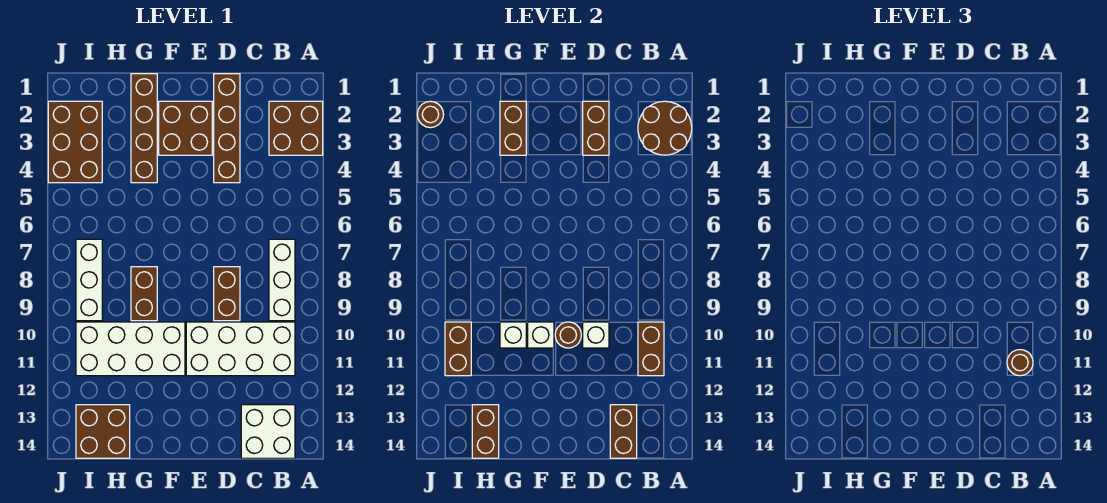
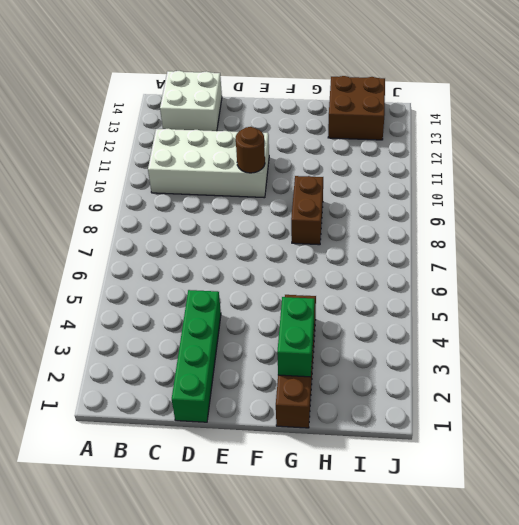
green brick D1:D4 level 1 -> brown brick D1:D4 level 1
green brick G2:G3 level 2 -> brown brick G2:G3 level 2
none -> brown brick A2:B3 level 1
none -> white brick B7:B9 level 1
none -> brown brick D8:D9 level 1

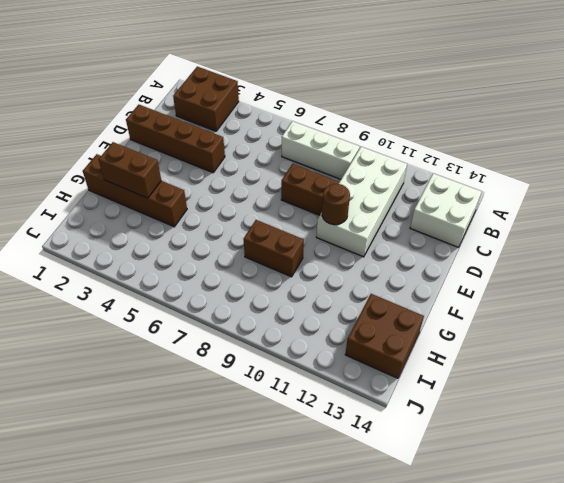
none -> brown brick E2:F3 level 1
none -> white brick F10:I11 level 1
none -> brown brick I2:J4 level 1

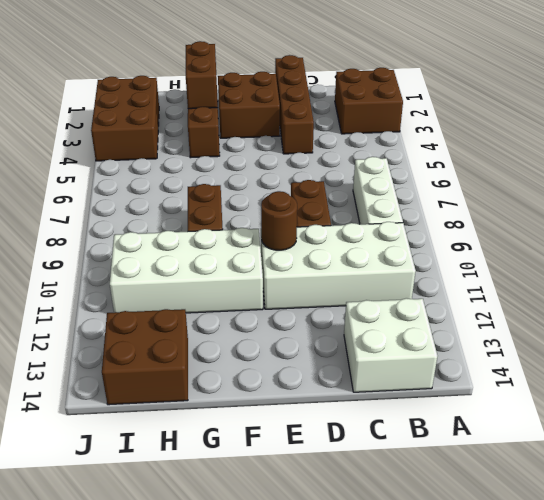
none -> white brick I7:I9 level 1
none -> brown round brick A2:B3 level 2
none -> brown brick B10:B11 level 2

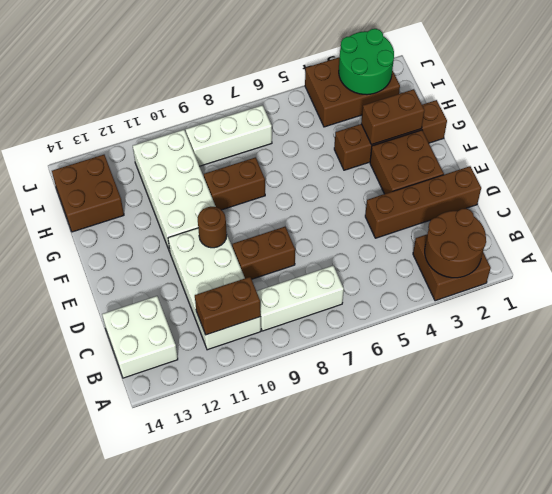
green round brick I2:J3 level 2 -> brown round brick J2 level 2
none -> brown brick C13:C14 level 2
none -> brown brick D2:D3 level 2
none -> white brick D10 level 2

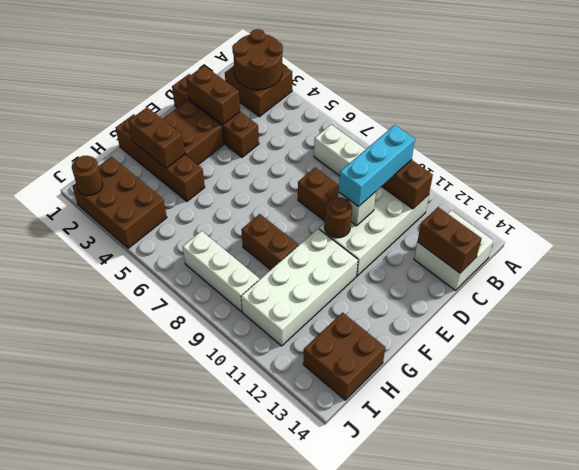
cyan brick B10:D10 level 3 -> none
none -> white brick F10 level 2
none -> white brick G10 level 2
none -> brown brick H13:H14 level 2

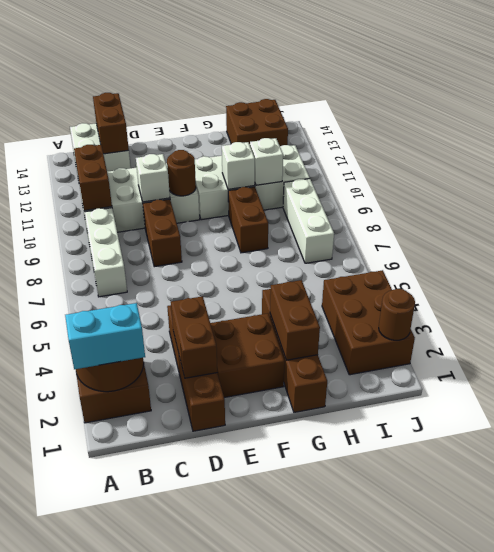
cyan brick A2:B2 level 3 -> none
white brick H10 level 2 -> white brick F10 level 2
none -> brown brick H13:H14 level 2
none -> brown brick I10:I11 level 2
none -> brown round brick B11 level 3

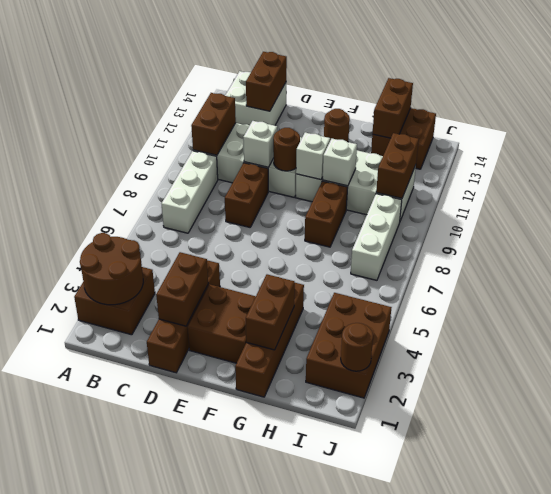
brown round brick F13 level 1 -> brown round brick B11 level 3

